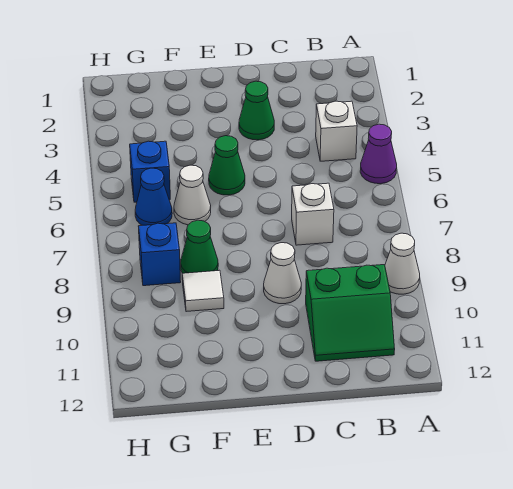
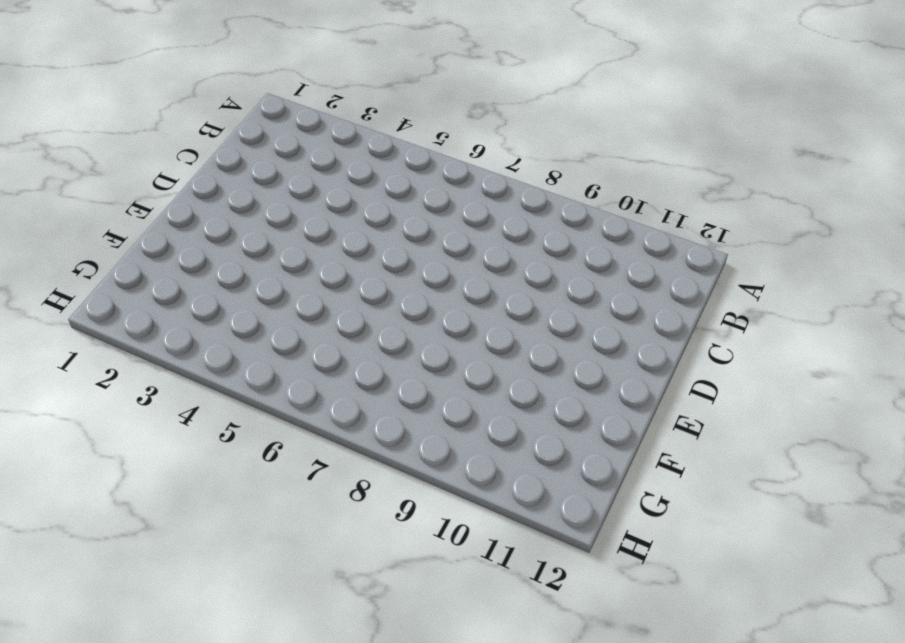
none -> purple cone A5 level 1
none -> white cone A9 level 1
none -> white brick B4 level 1

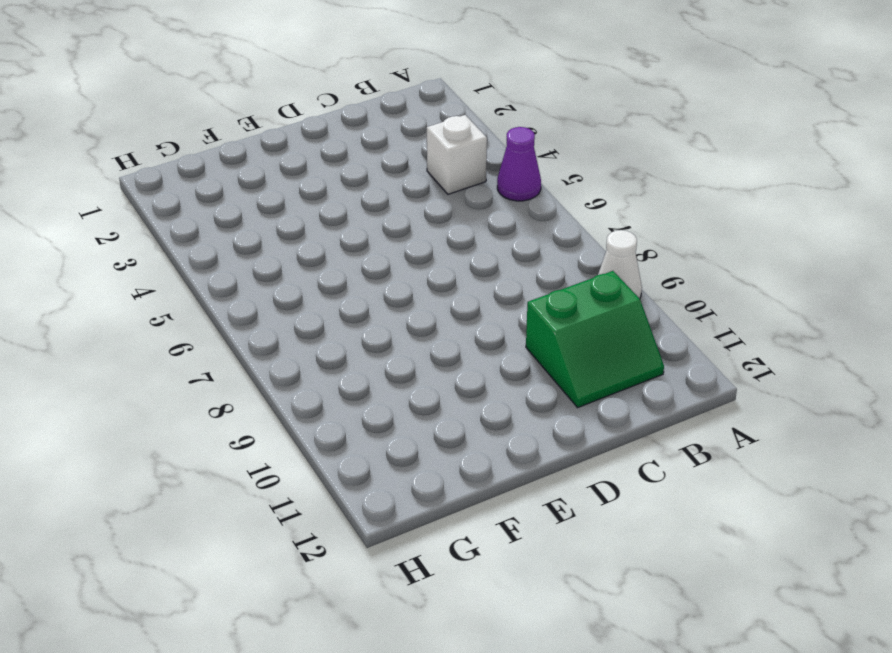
none -> white brick C7 level 1
none -> green cone D3 level 1
none -> white cone D9 level 1

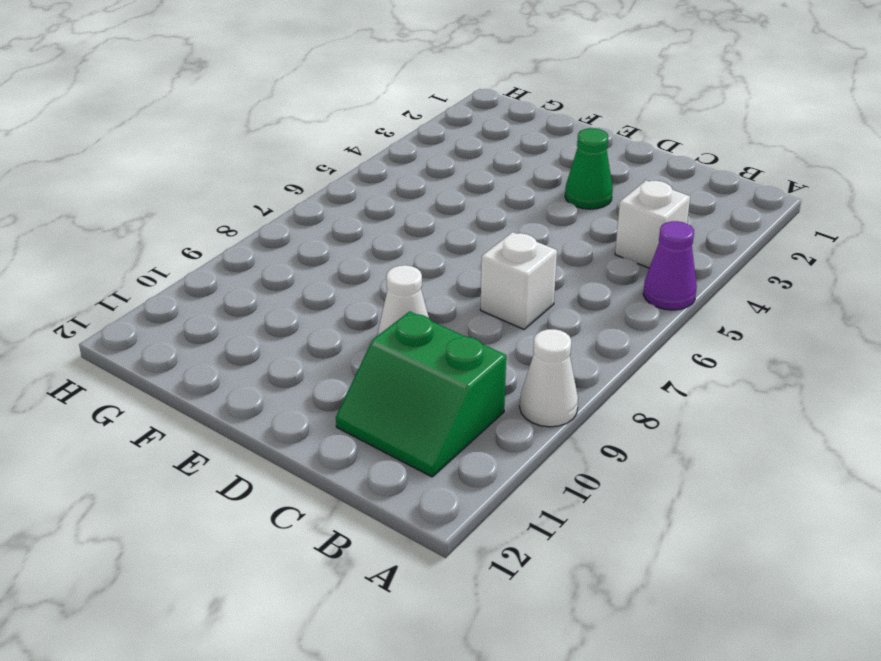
none -> green cone E5 level 1
none -> white cone F6 level 1
none -> green cone F8 level 1

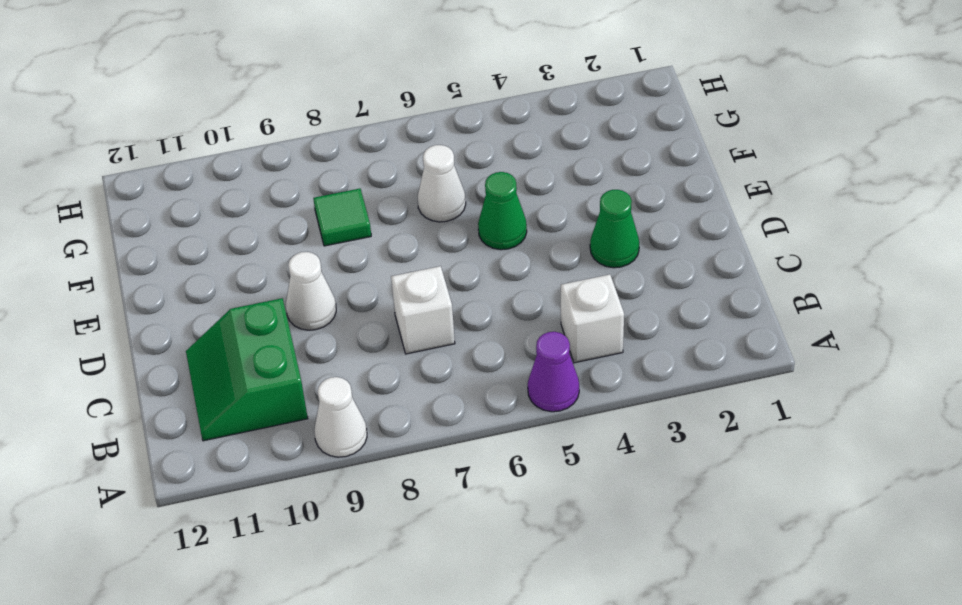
green tile F8 level 1 -> green cone F8 level 1
none -> white tile F9 level 1
none -> blue brick G5 level 1
none -> blue cone G6 level 1

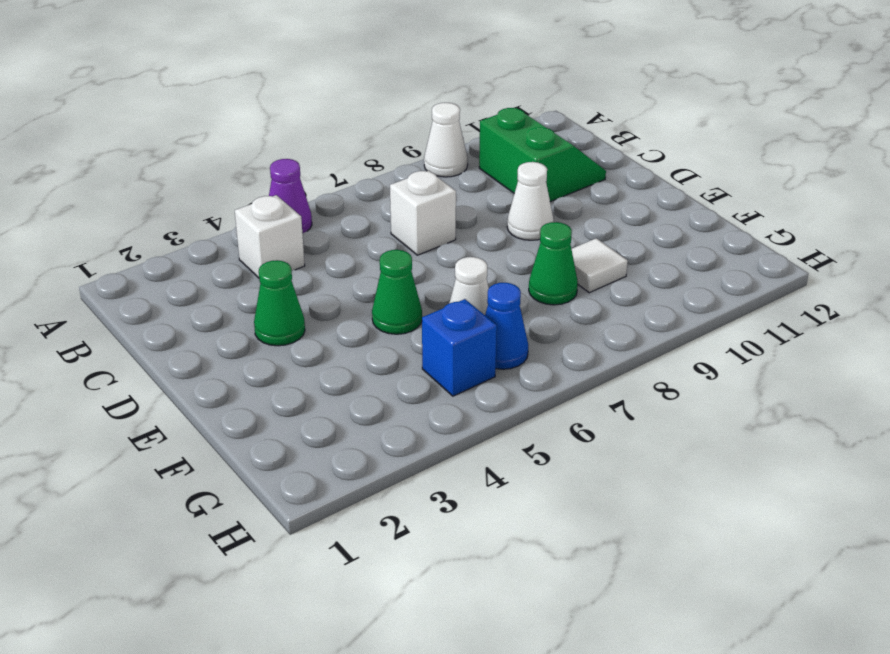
none -> blue brick G8 level 1

